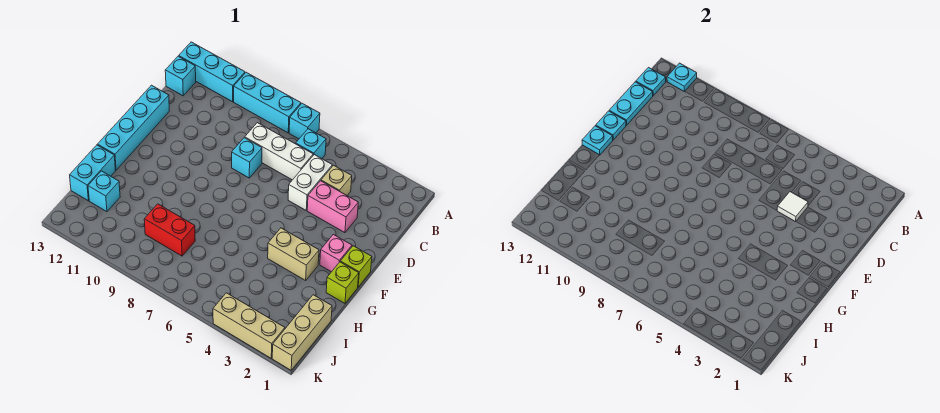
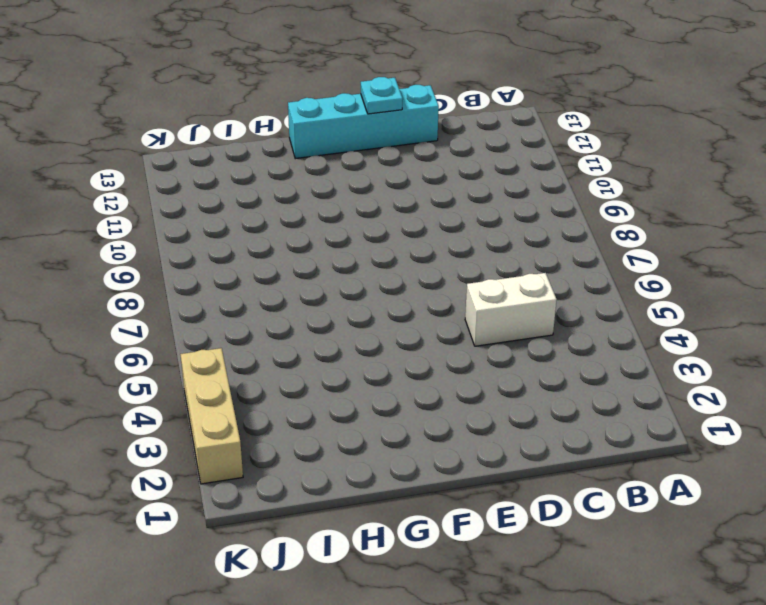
none -> cyan brick A7 level 1
none -> cyan brick A8:A10 level 1
none -> cyan brick A11:A13 level 1

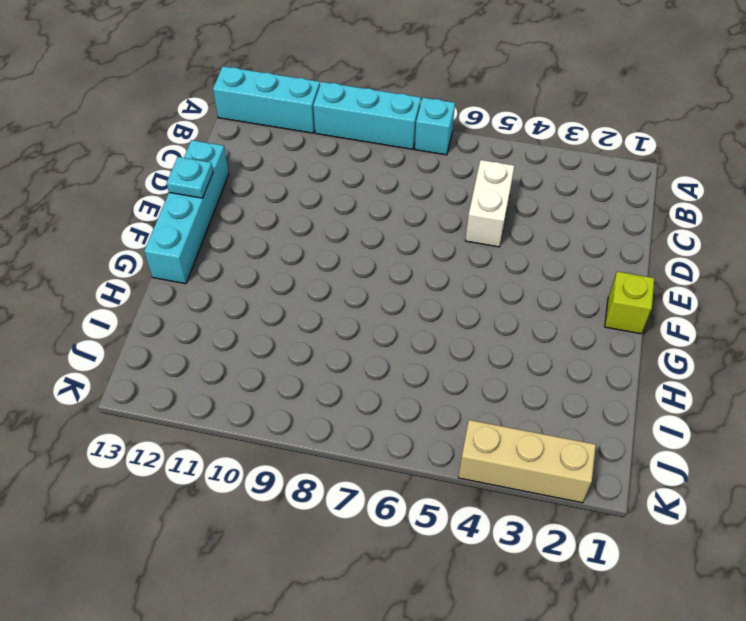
none -> cyan brick B6 level 1
none -> cyan brick B13 level 1
none -> tan brick C4 level 1

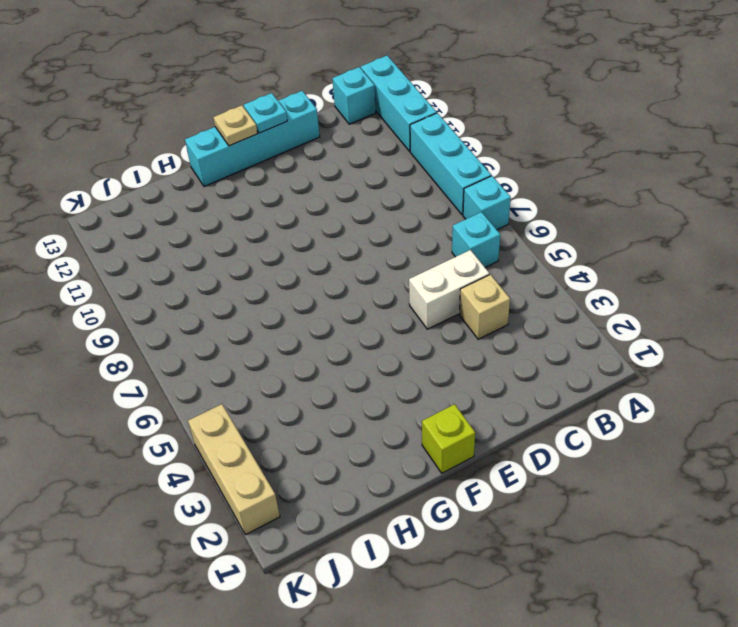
tan plate F13 level 2 -> cyan plate F13 level 2
none -> white brick C6:C8 level 1
none -> pink brick D3:D4 level 1
none -> cyan brick D8 level 1

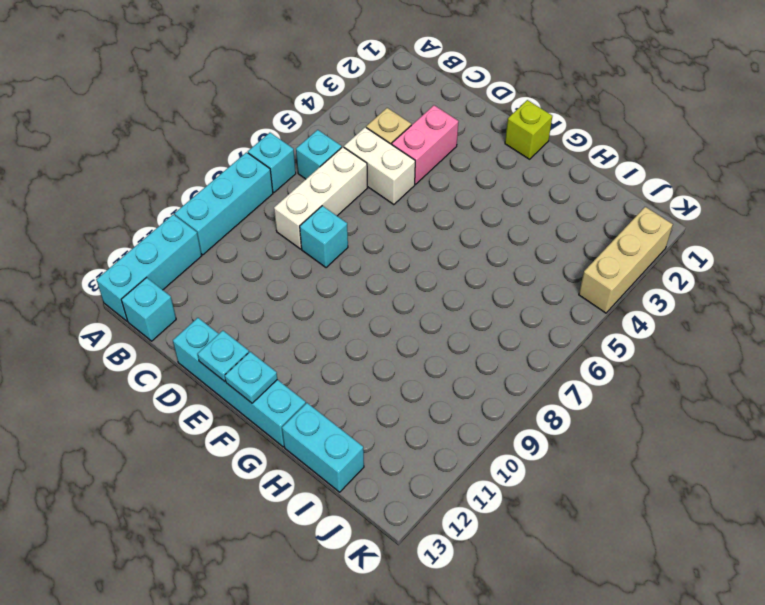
none -> pink brick F2 level 1
none -> lime brick G1 level 1
none -> tan brick G3:G4 level 1

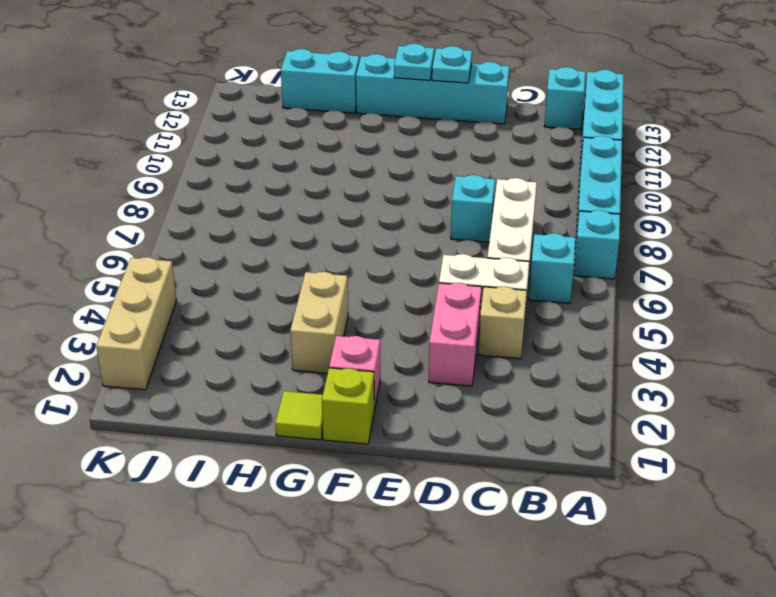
lime tile G1 level 1 -> lime brick G1 level 1
none -> tan brick I1:K1 level 1
none -> red brick I8:I9 level 1
none -> cyan brick I12 level 1

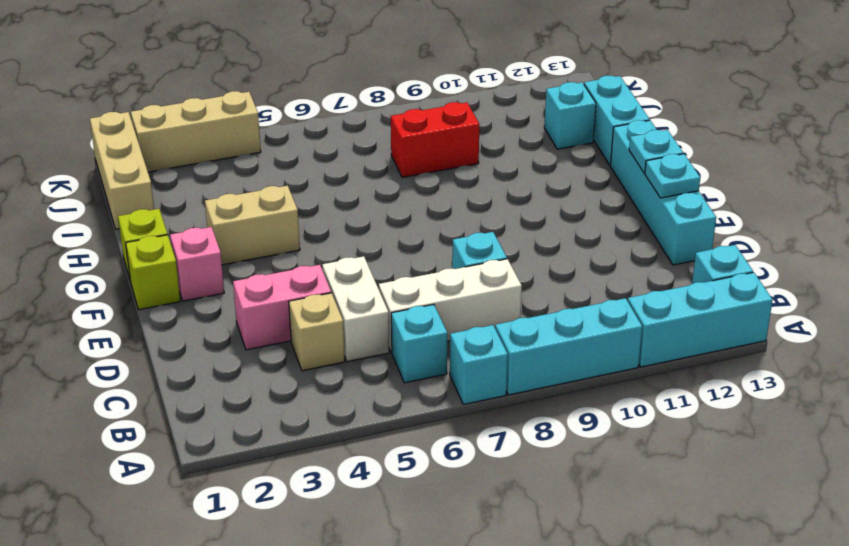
none -> cyan plate A12 level 2
none -> cyan plate B13 level 2
none -> cyan plate C13:D13 level 2

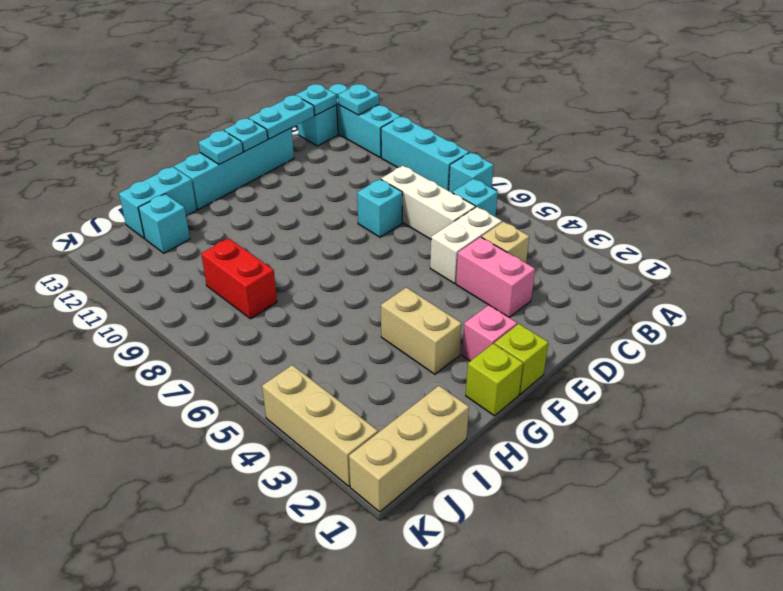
none -> white tile D4 level 2

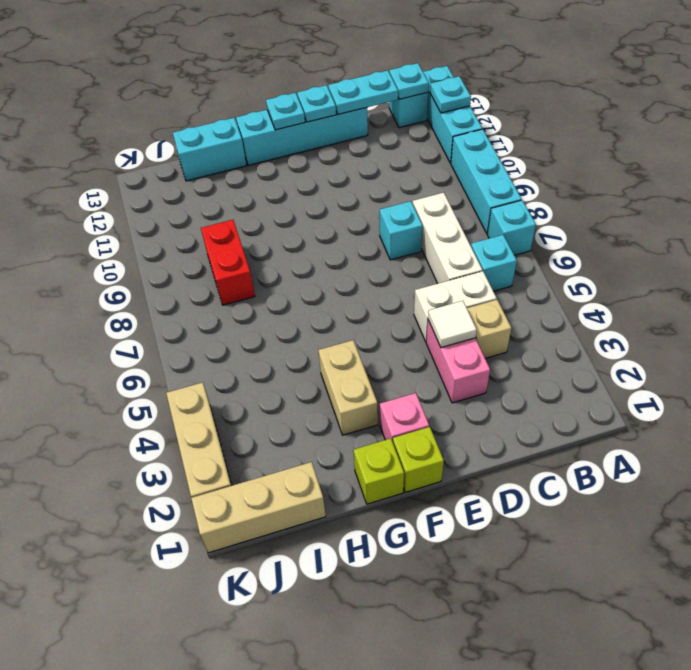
none -> cyan brick I12 level 1

